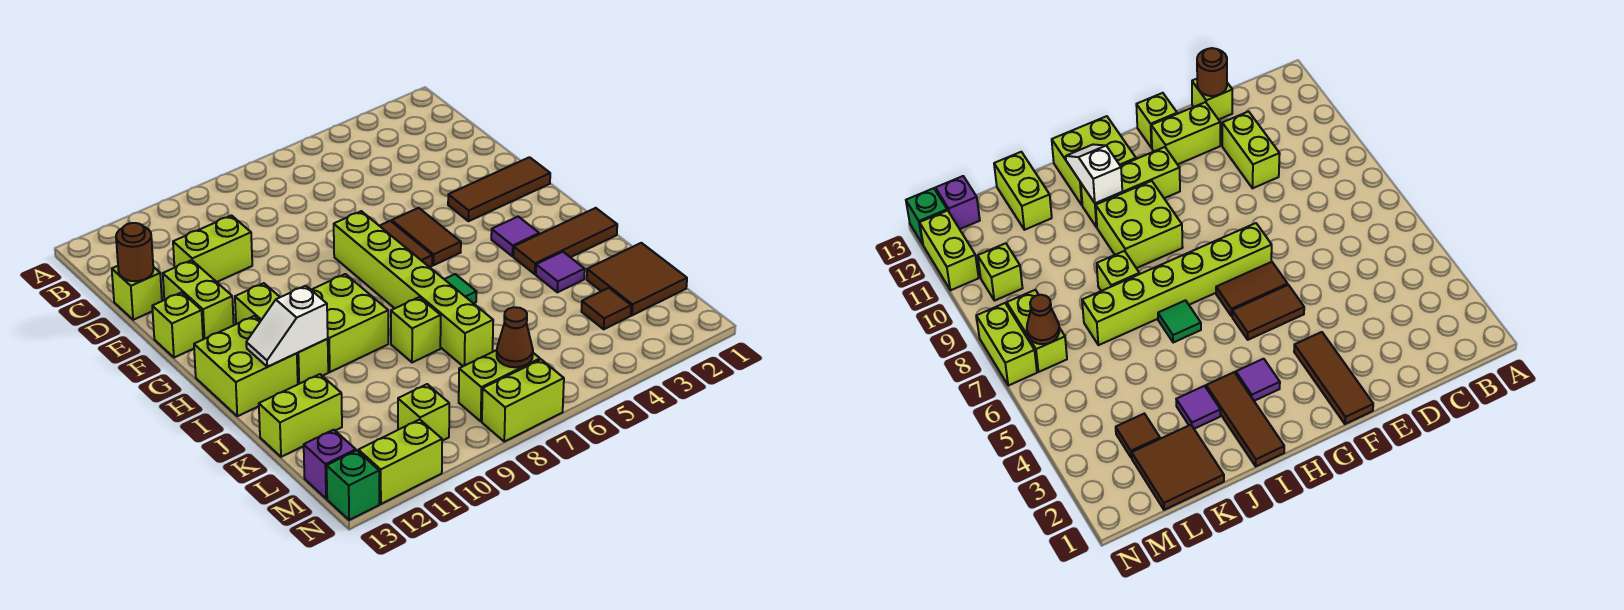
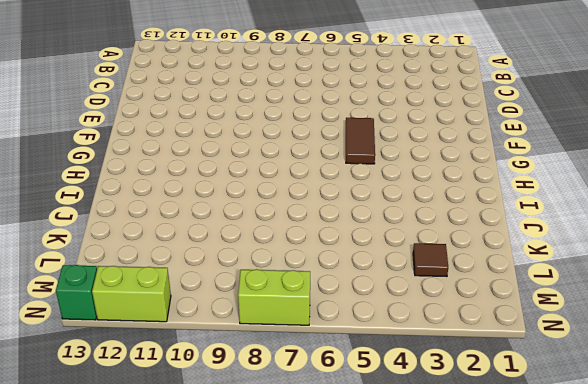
none -> lime brick D10:D11 level 1
none -> lime brick D13 level 1
none -> lime brick E12:F12 level 1

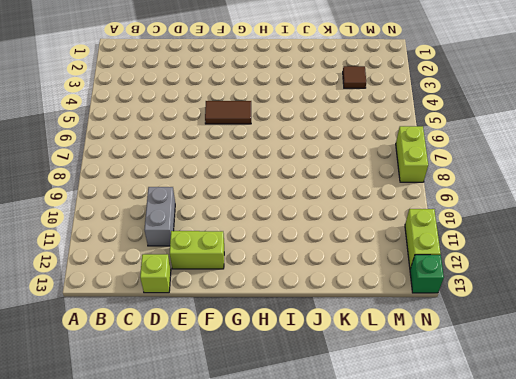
grey brick D10:D11 level 1 -> lime brick D10:D11 level 1
none -> brown tile F1:F3 level 1
none -> brown tile F6:G6 level 1
none -> lime brick F7:K7 level 1

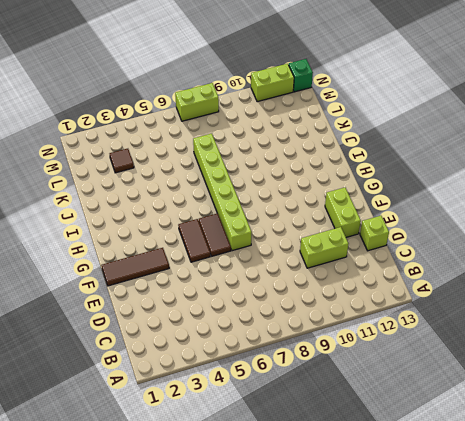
none -> lime brick F13 level 1
none -> lime brick G11:I11 level 1
none -> purple tile H3 level 1

